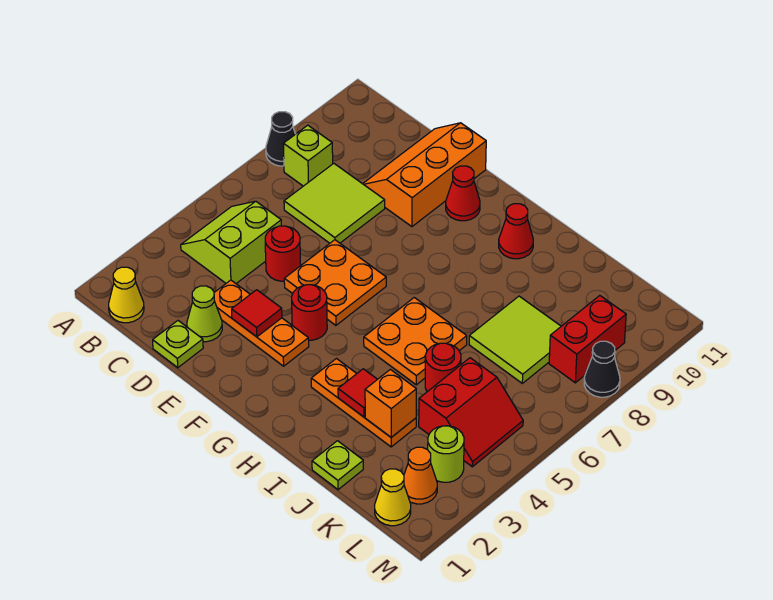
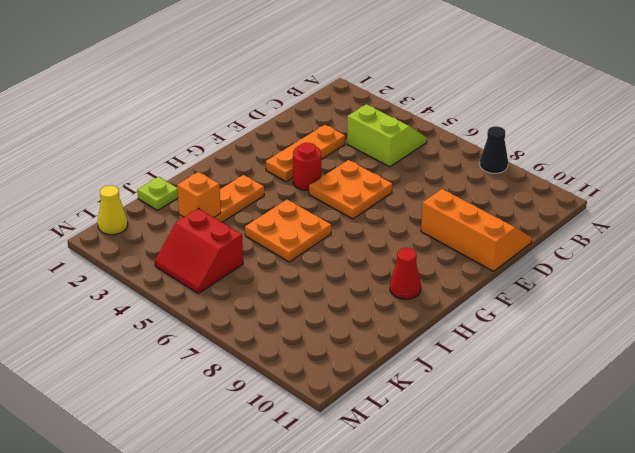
none -> yellow cone B1 level 1
none -> lime brick B8 level 1
none -> lime tile C7:D8 level 1

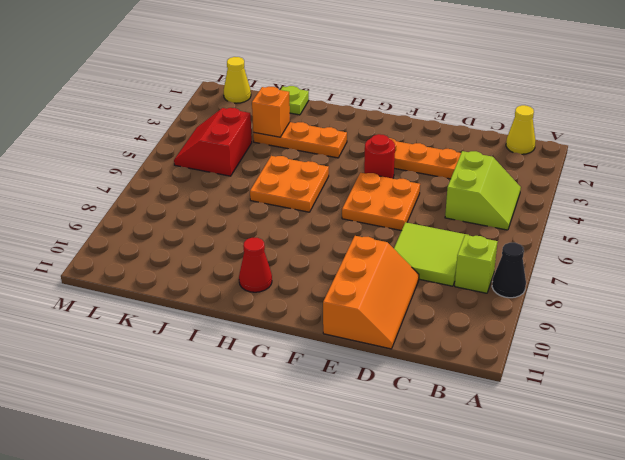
none -> lime plate D1 level 1
none -> lime cone D2 level 1
none -> red round brick D5 level 1

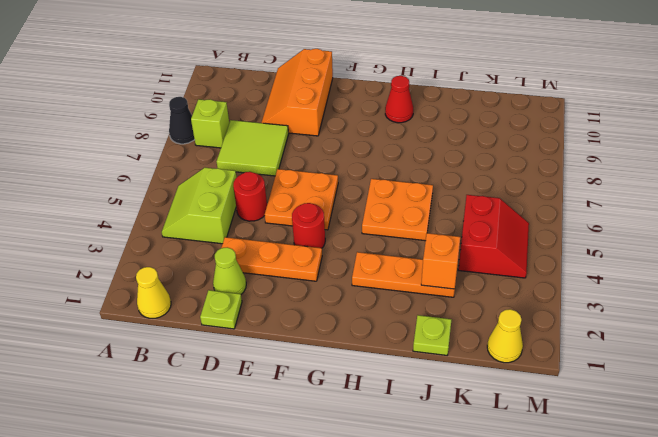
none -> red cone F10 level 1
none -> red round brick J5 level 1
none -> lime tile J7:K8 level 1

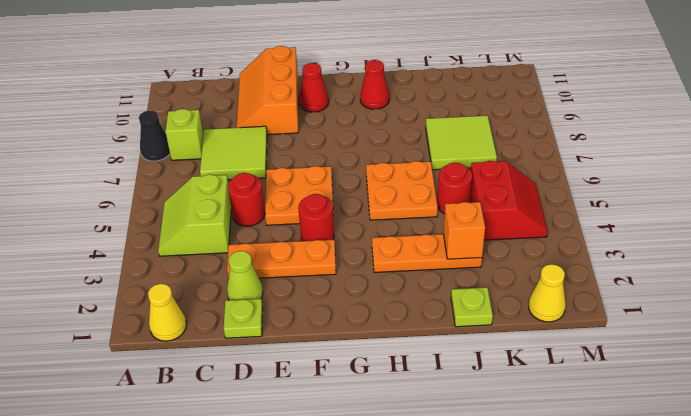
none -> orange cone L2 level 1
none -> lime round brick L3 level 1
none -> red brick L8:L9 level 1

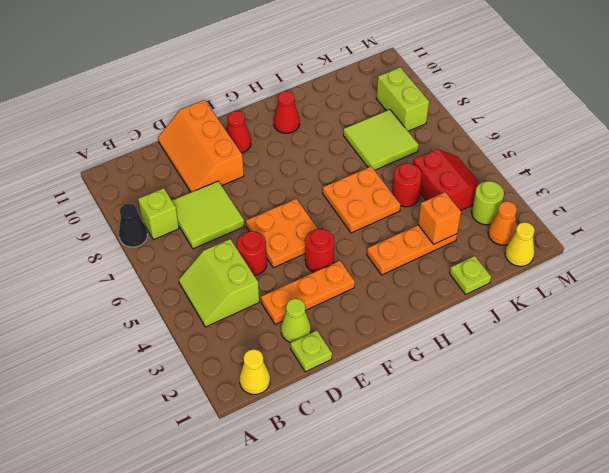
lime brick L8:L9 level 1 -> red brick L8:L9 level 1
none -> black cone M8 level 1
none -> red tile E3 level 2
none -> red tile I3 level 2

